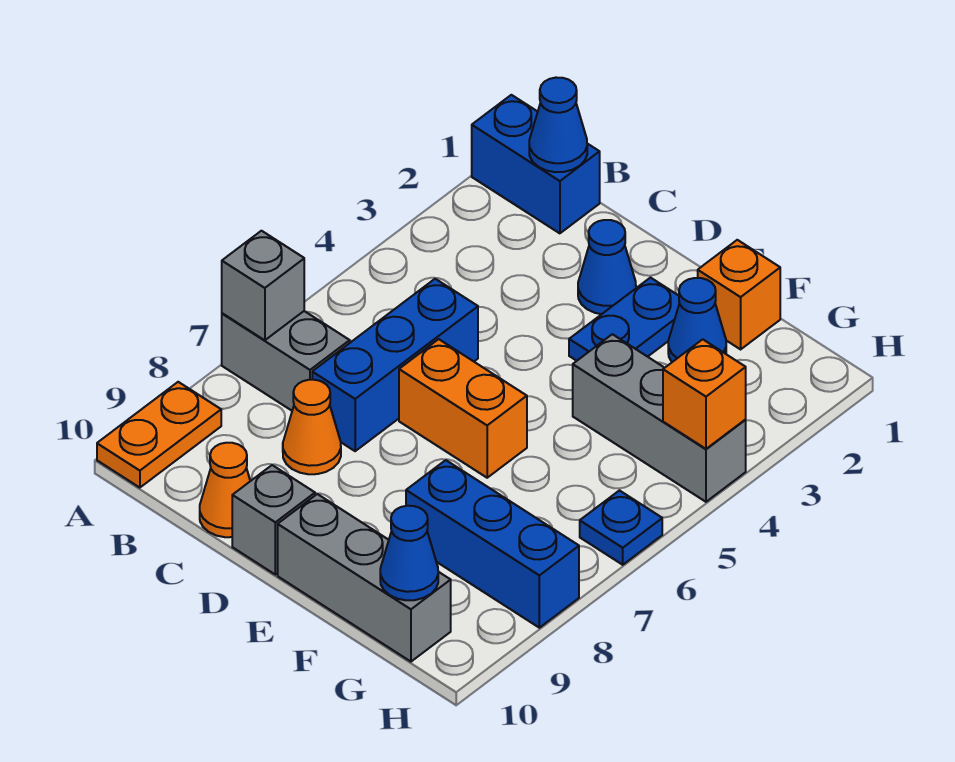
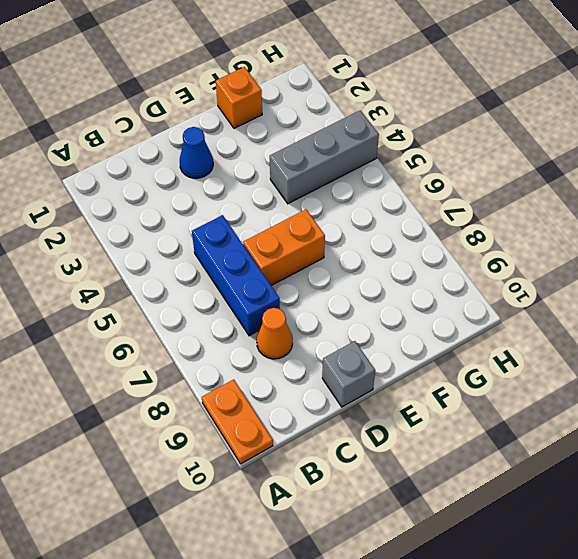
none -> blue brick A1:B1 level 1
none -> grey brick A7:B7 level 1
none -> orange cone C10 level 1

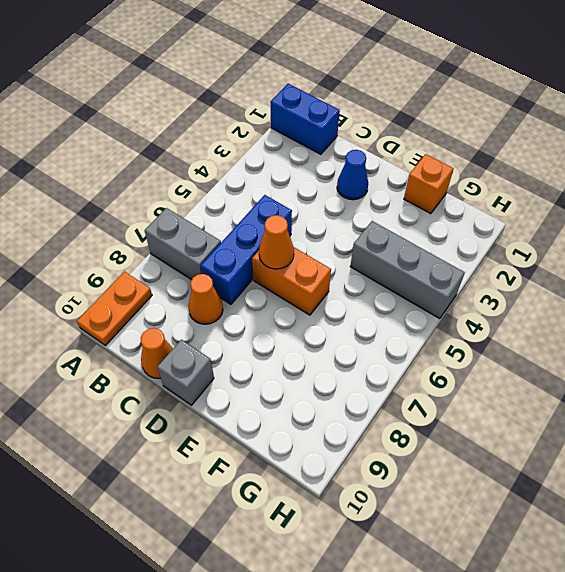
orange cone D6 level 2 -> none
none -> blue plate E2:E3 level 1
none -> grey brick E10:G10 level 1
none -> blue cone F2 level 1

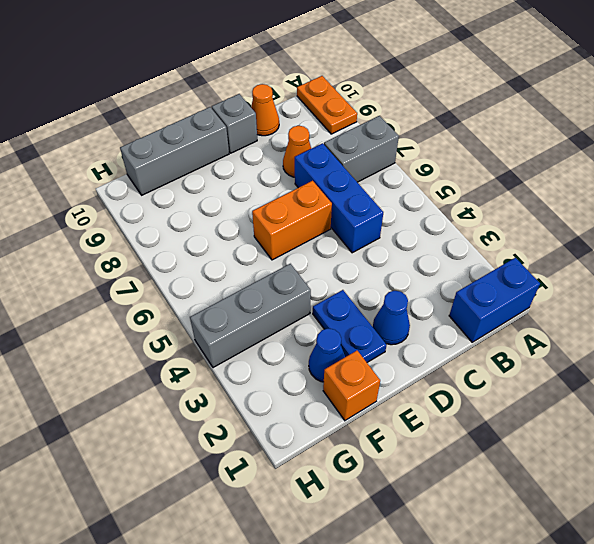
none -> blue brick F8:H8 level 1
none -> blue plate H6 level 1
none -> grey brick A7 level 2

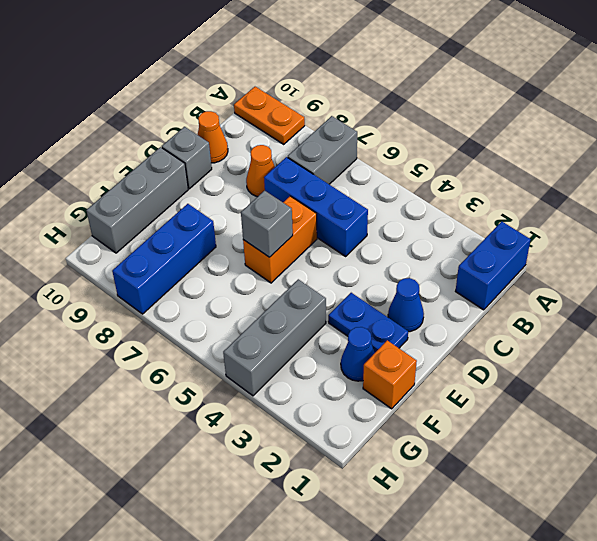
grey brick E6 level 2 -> grey brick A7 level 2
none -> blue plate H6 level 1
none -> blue cone B1 level 2
none -> blue cone G10 level 2

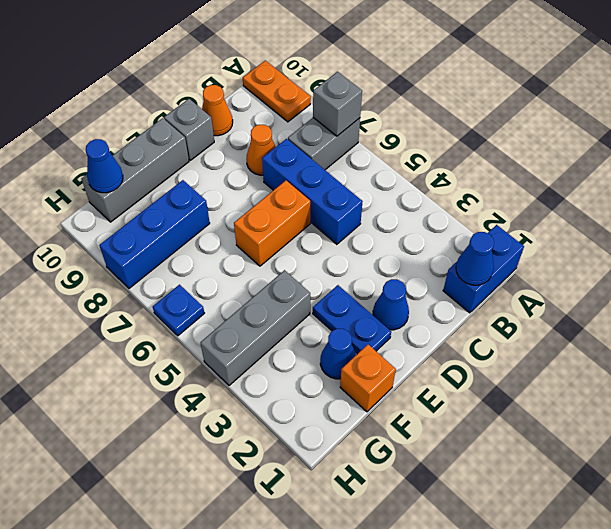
none -> orange brick H4 level 2

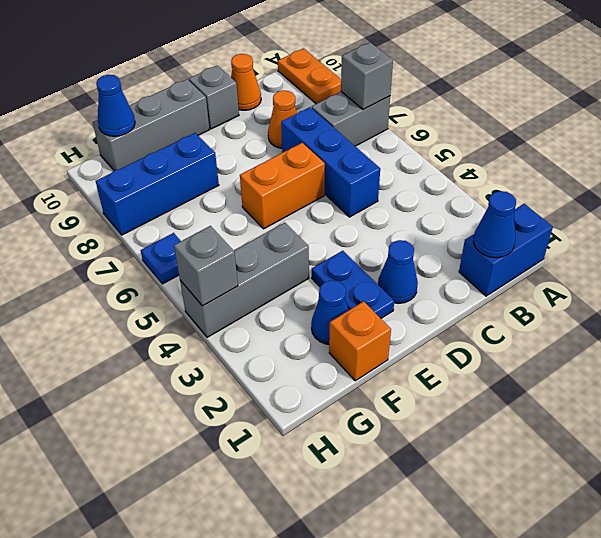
grey brick H4 level 2 -> orange brick H4 level 2

